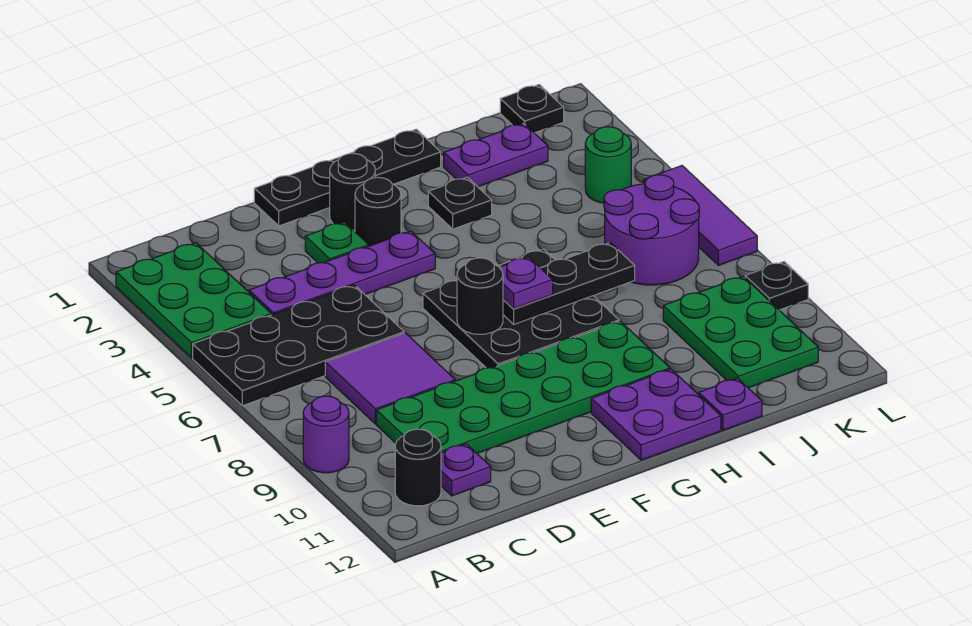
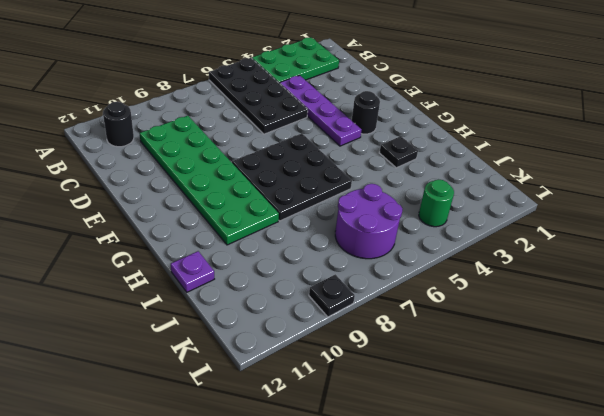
none -> purple round brick A9 level 1
none -> purple tile C7:D8 level 1
none -> purple plate C11 level 1

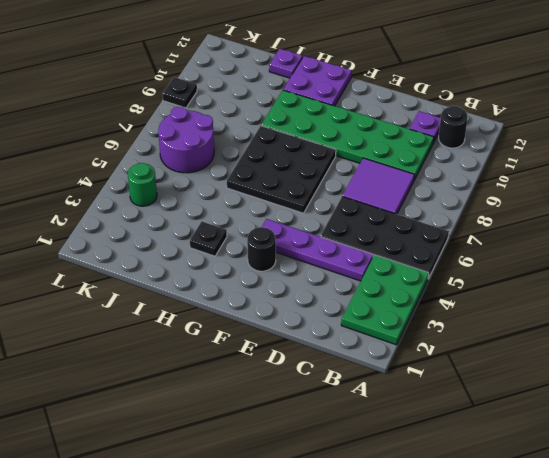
none -> purple round brick A9 level 1
none -> black plate E1:H1 level 1
none -> green plate E3 level 1

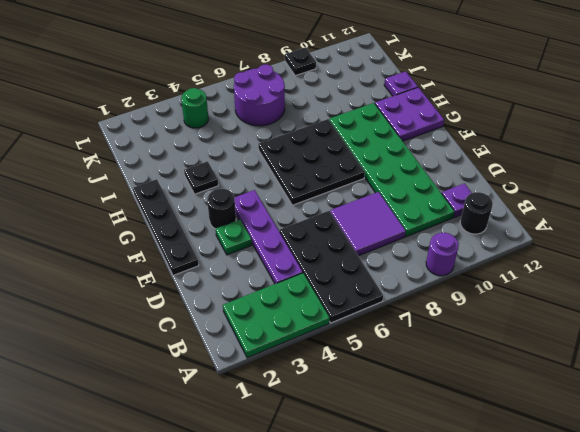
none -> black round brick F2 level 1
none -> purple plate I2:J2 level 1
none -> green plate J9:K11 level 1

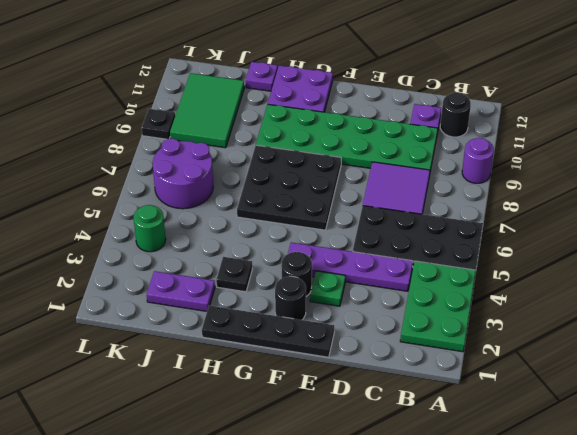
green tile J9:K11 level 1 -> green plate J9:K11 level 1
none -> black plate K1 level 1
none -> purple tile L5:L7 level 1
none -> black round brick F7 level 2

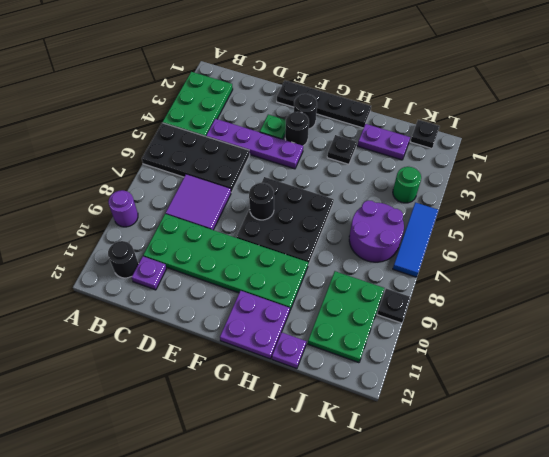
blue tile L5:L7 level 1 -> purple tile L5:L7 level 1
none -> black plate G7:I7 level 2
none -> purple plate G7 level 3

